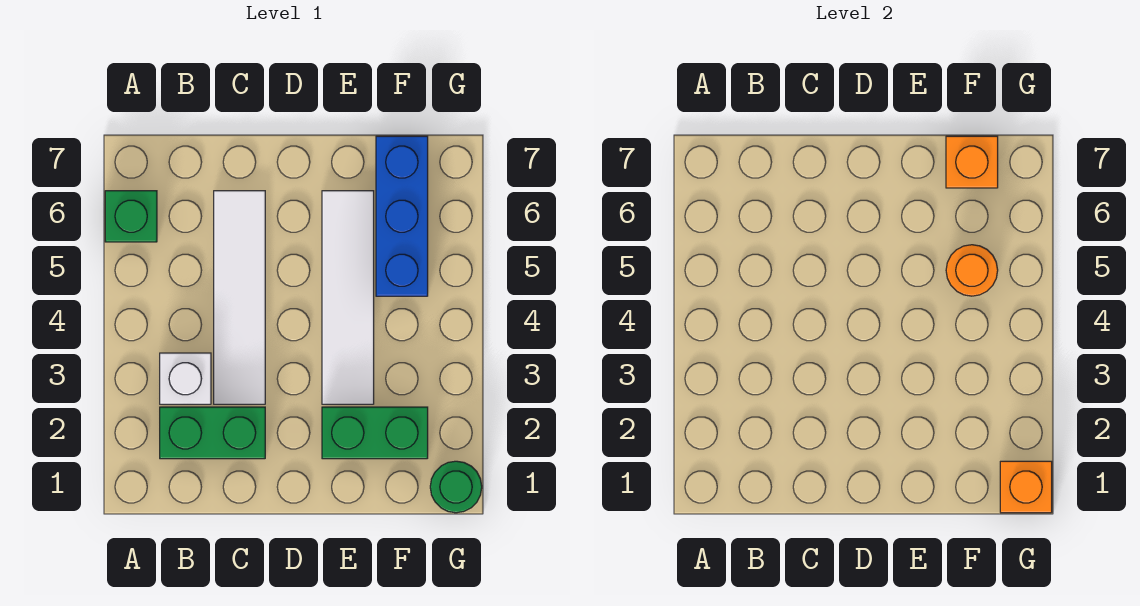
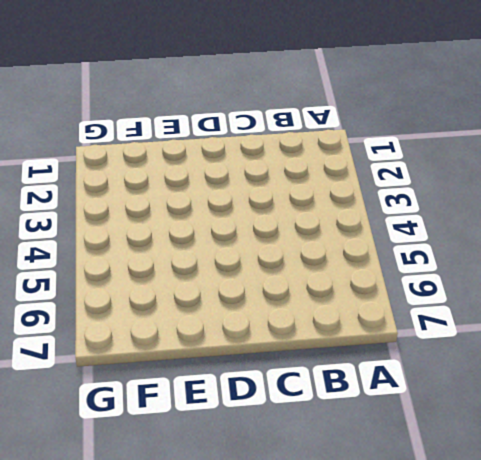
none -> green brick A6 level 1
none -> green brick B2:C2 level 1

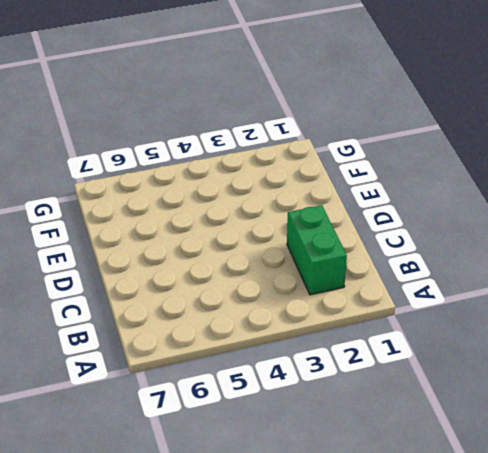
none -> green brick A6 level 1
none -> white brick B3 level 1

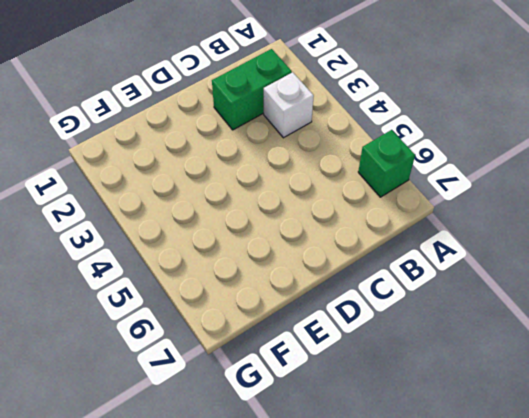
none -> white tile C3:C6 level 1
none -> green brick E2:F2 level 1

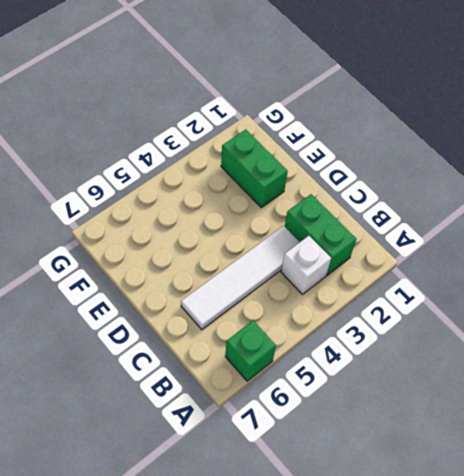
none -> white tile E3:E6 level 1
none -> blue brick F5:F7 level 1

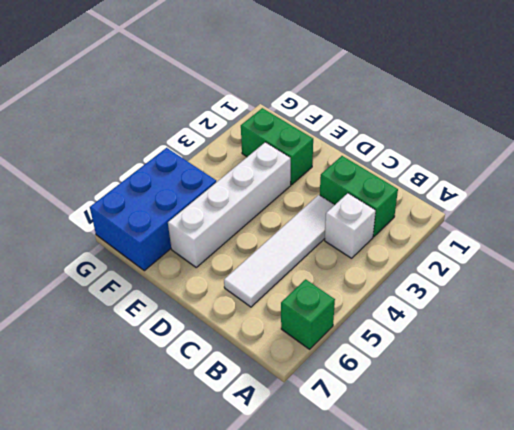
white brick E3:E6 level 1 -> white tile E3:E6 level 1
blue brick F5:G7 level 1 -> blue brick F5:F7 level 1
none -> green round brick G1 level 1
none -> orange round brick F5 level 2

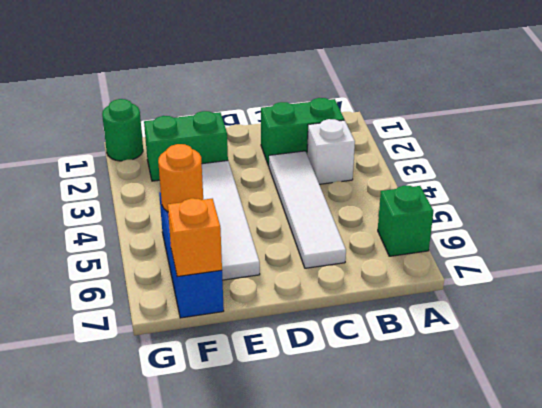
none -> orange brick G1 level 2

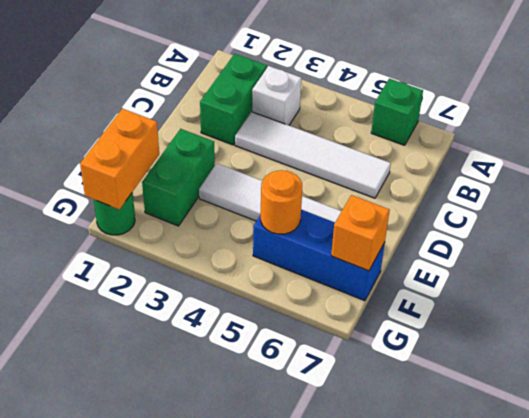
orange brick F1:G1 level 2 -> orange brick G1 level 2

